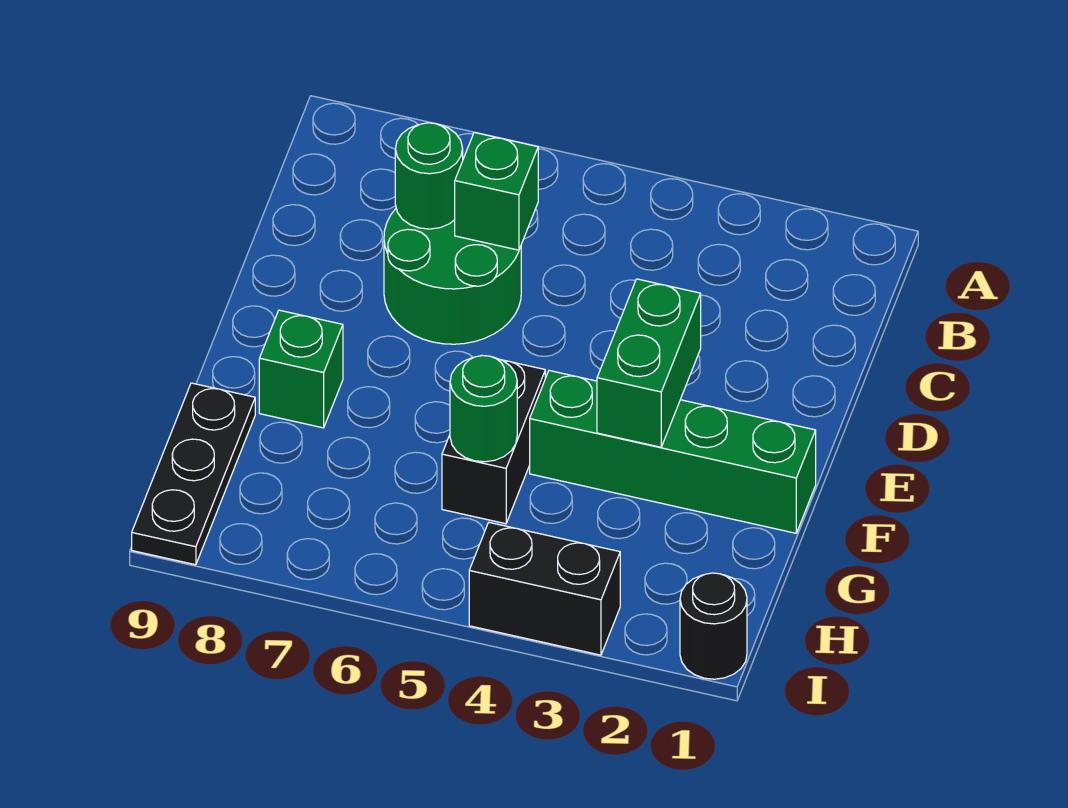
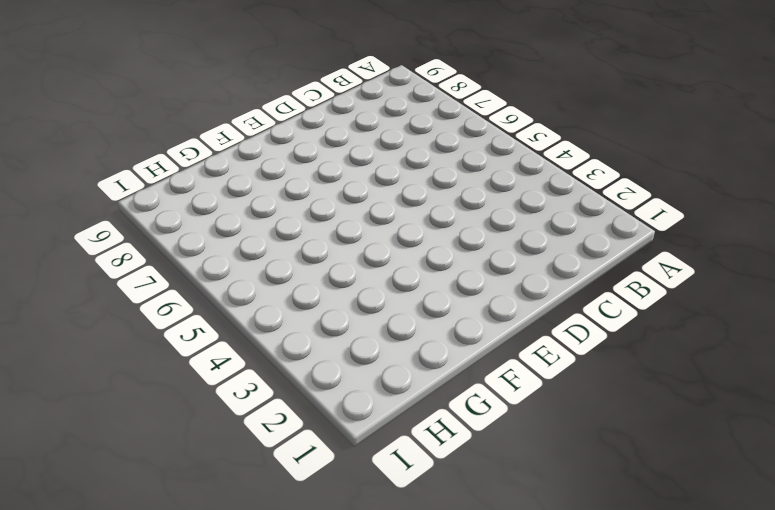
none -> green round brick C6:D7 level 1
none -> green brick F1:F4 level 1

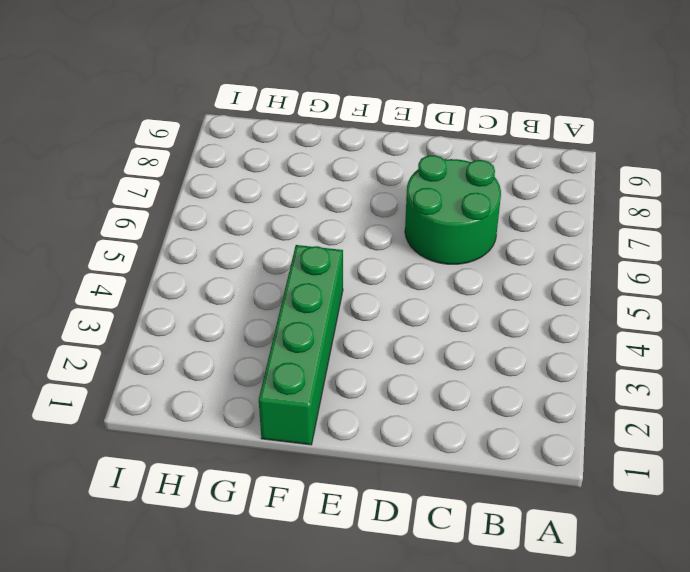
none -> black brick F5:G5 level 1
none -> green brick F8 level 1

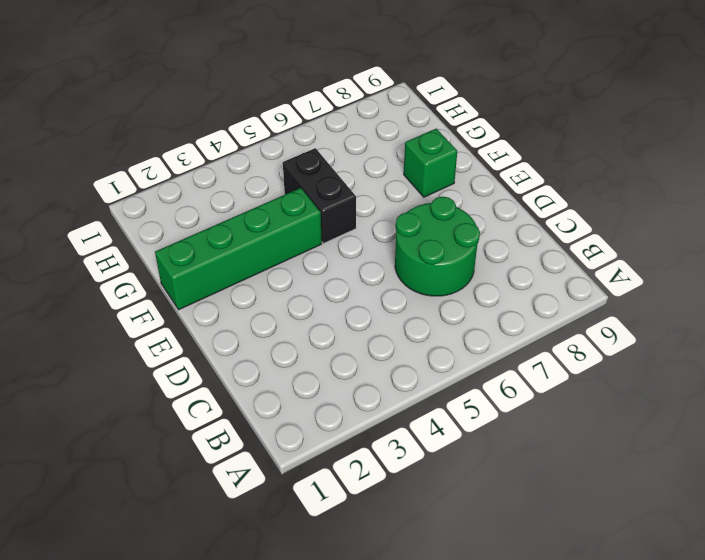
none -> black plate G9:I9 level 1
none -> black round brick I1 level 1

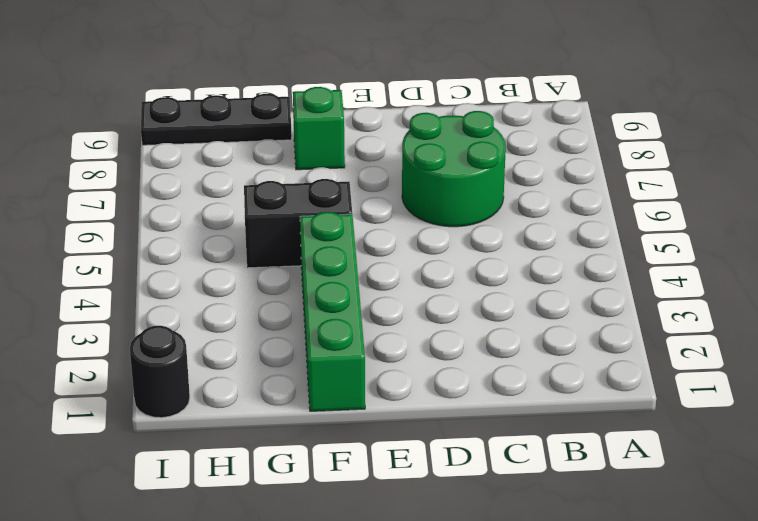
none -> black brick I3:I4 level 1
none -> green brick C6 level 2

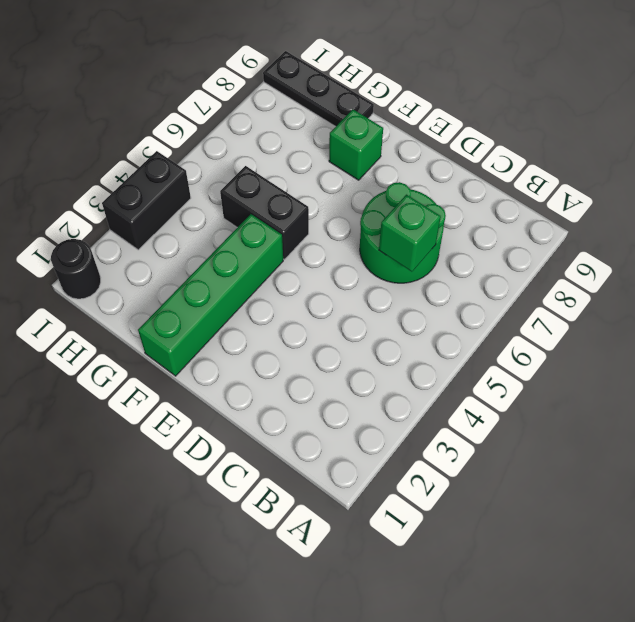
none -> green round brick C7 level 2
none -> green brick E3:F3 level 2

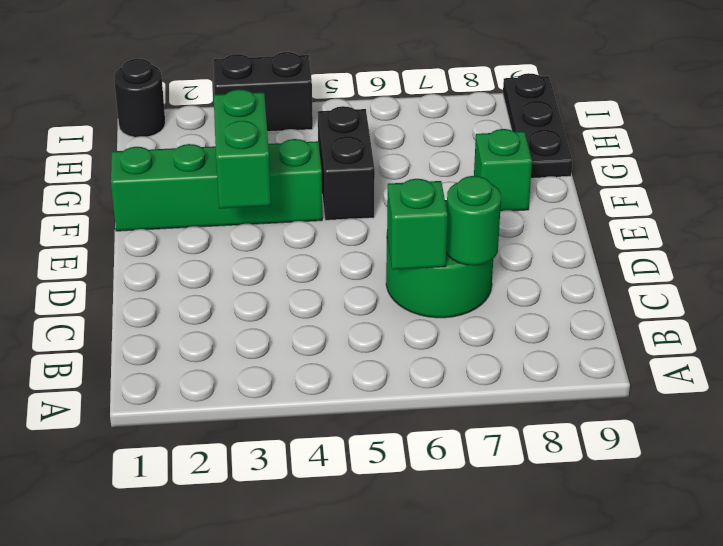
none -> green round brick G5 level 2

